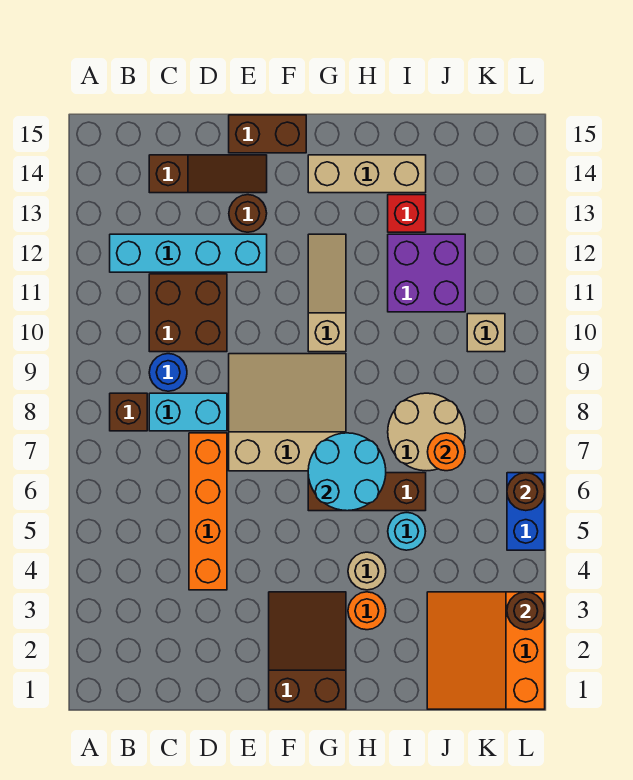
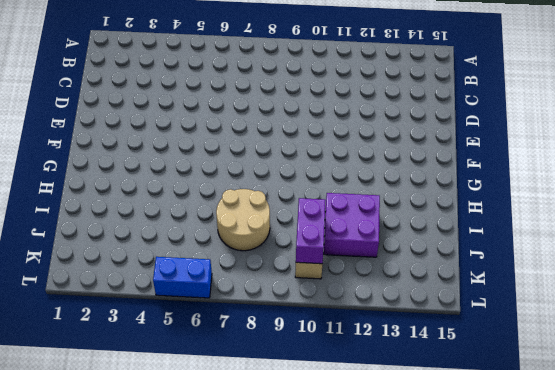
purple brick J10:K10 level 2 -> none
none -> brown brick B8 level 1
none -> cyan brick B12:E12 level 1
none -> cyan brick C8:D8 level 1

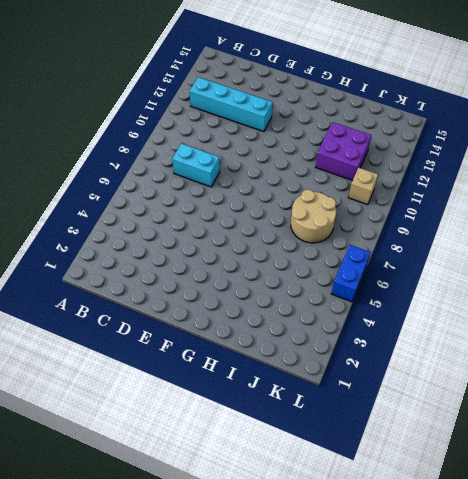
none -> brown brick B8 level 1
none -> blue round brick C9 level 1
none -> brown brick C10:D11 level 1

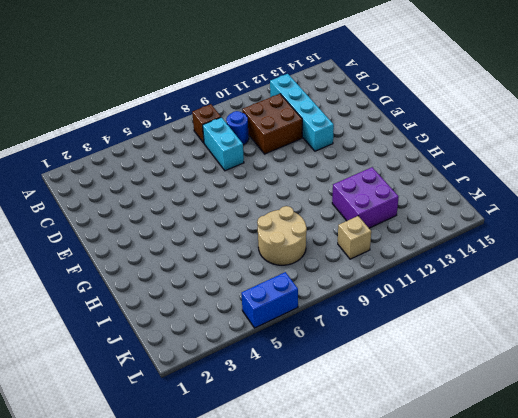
none -> brown slope C14:E14 level 1 top C
none -> orange brick D4:D7 level 1
none -> tan slope E7:G9 level 1 top 7

